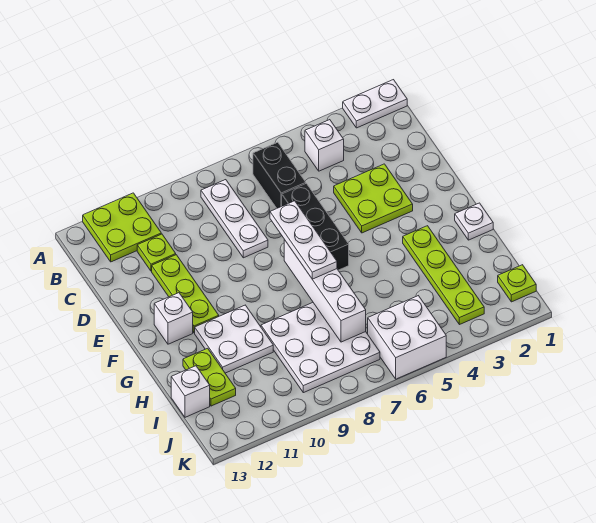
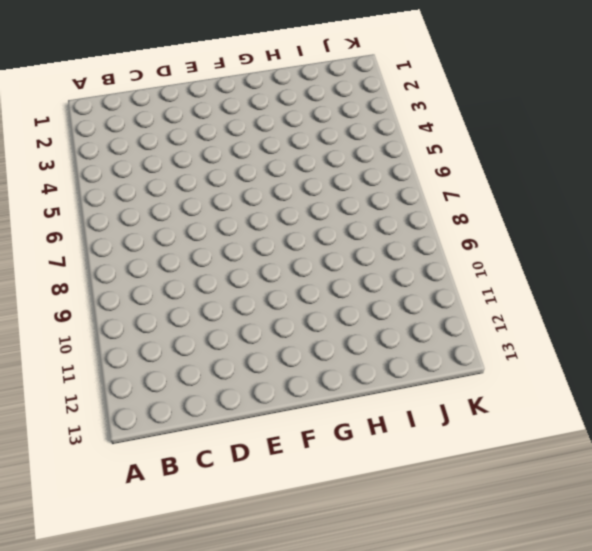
none -> white plate A1:A2 level 1
none -> lime plate A11:B12 level 1
none -> white brick B4 level 1

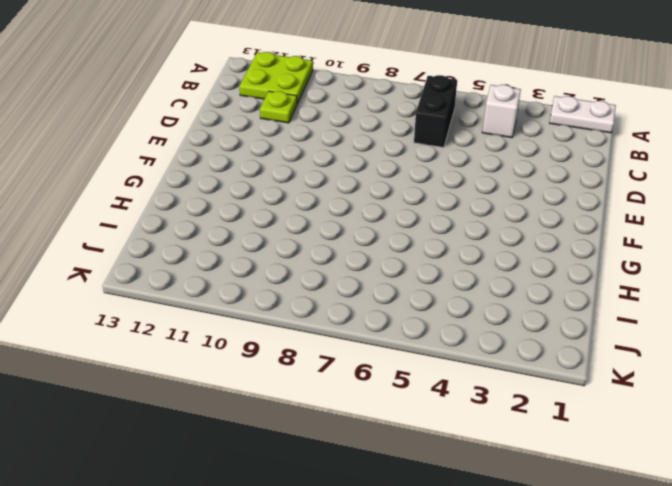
none -> white plate B8:D8 level 1
none -> lime plate D3:E4 level 1
none -> black brick D6:F6 level 1

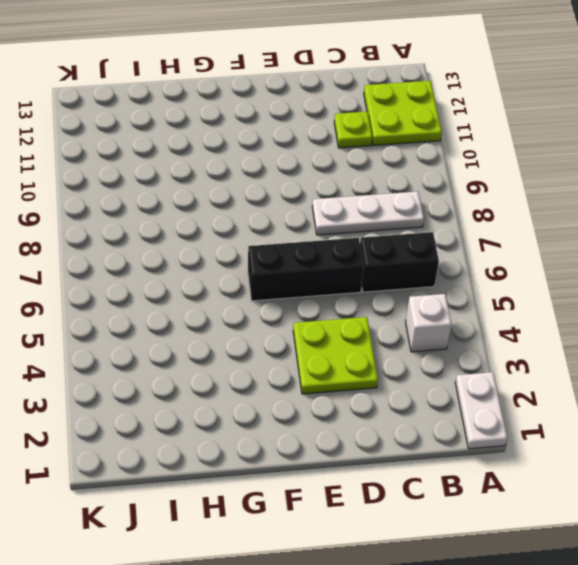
none -> lime plate D11:F11 level 1
none -> white brick F12 level 1
none -> white plate G1 level 1

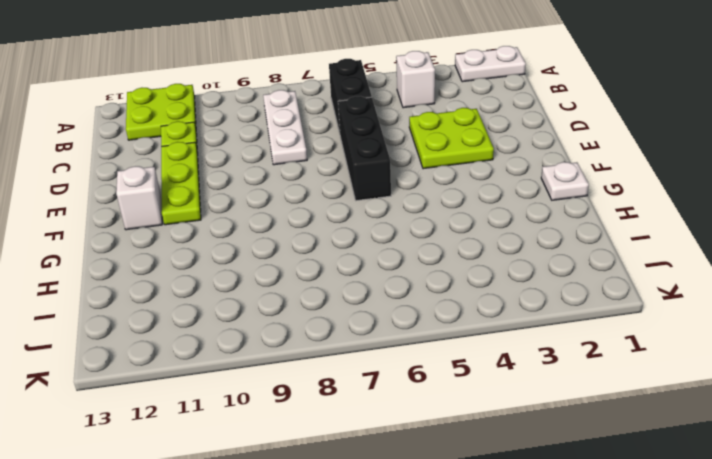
none -> lime plate G3:J3 level 1
none -> white plate G10:H11 level 1
none -> white plate H7:J9 level 1

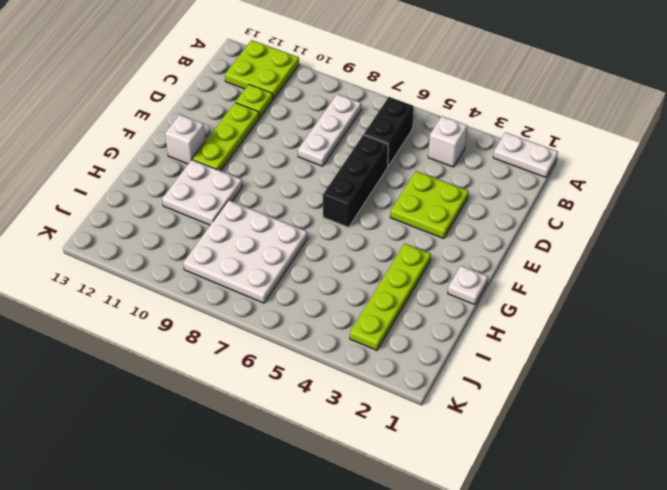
none -> lime plate H12:I12 level 1
none -> white brick I13 level 1
none -> lime plate J1 level 1

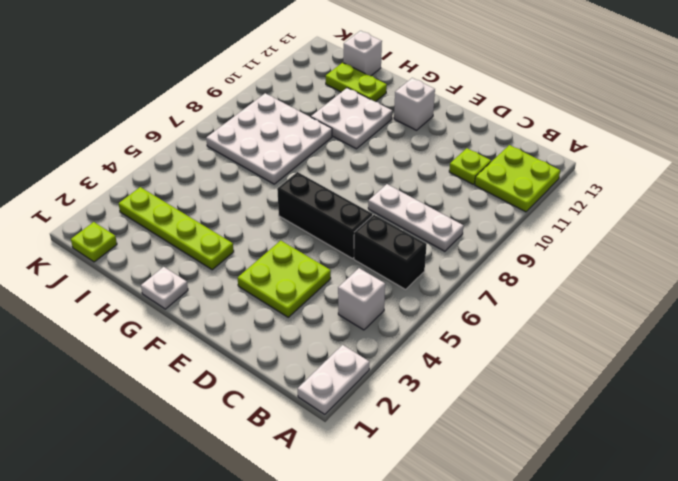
none -> lime plate D11:F11 level 1
none -> white brick J5:K6 level 1
none -> white brick F7:I7 level 2

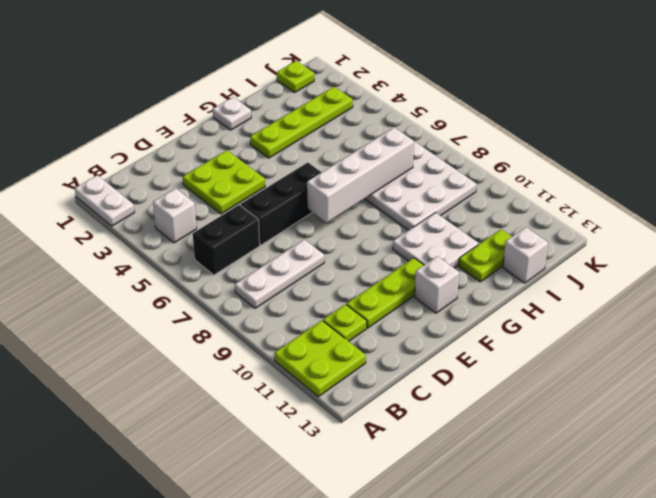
none -> white brick J5:K6 level 1
none -> white plate E7:G7 level 3

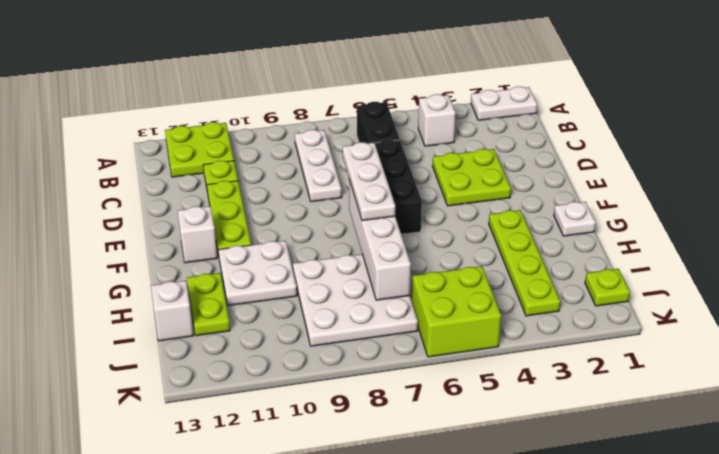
lime brick J5:K6 level 1 -> white brick J5:K6 level 1

